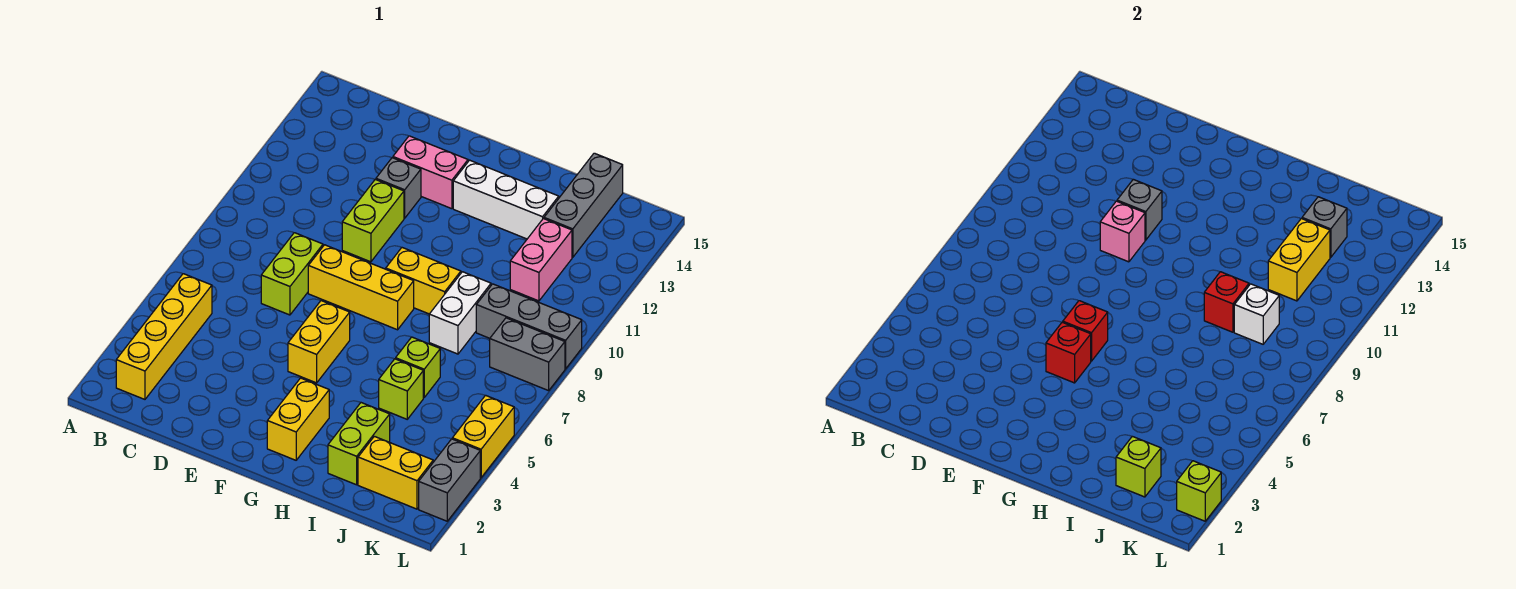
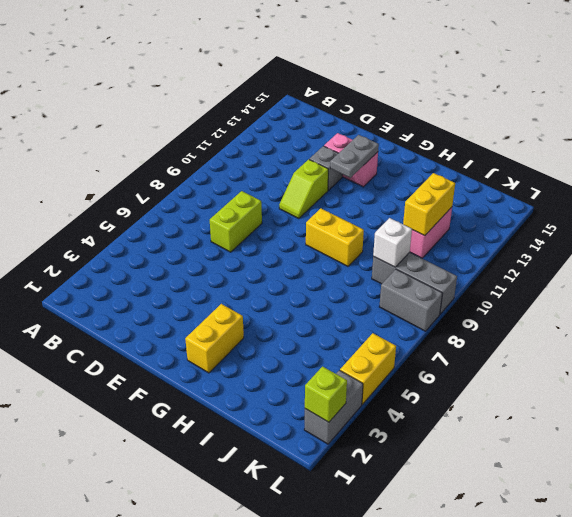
lime slope E10:E11 level 1 top 11 -> lime brick E10:E11 level 1
grey plate F12:F13 level 2 -> none
none -> yellow brick B2:B5 level 1
none -> yellow brick E8:G8 level 1
none -> yellow brick F5:F6 level 1
none -> white brick G13:I13 level 1

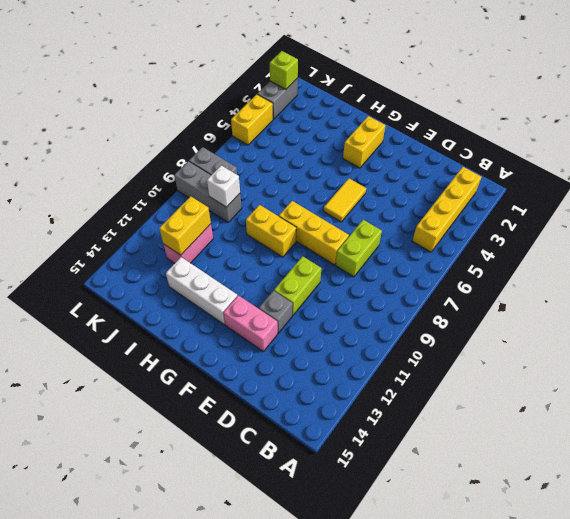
yellow tile F5:F6 level 1 -> yellow brick F5:F6 level 1
none -> lime brick I2:I3 level 1
none -> lime brick I5 level 1
none -> lime brick I6 level 1
none -> white brick I8:I9 level 1

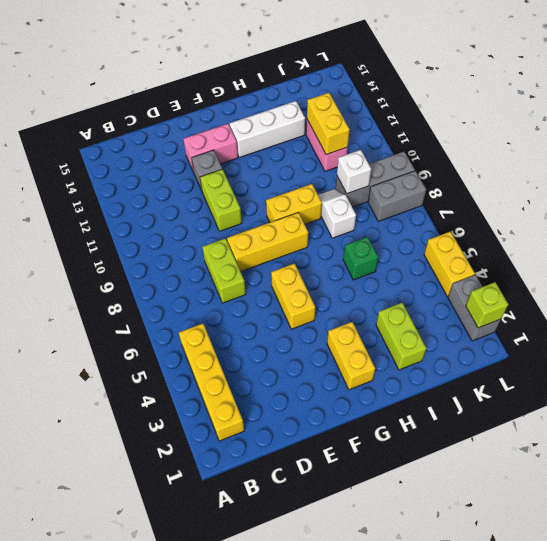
green brick I6 level 1 -> lime brick I6 level 1
white slope I8:I9 level 1 top 8 -> white brick I8:I9 level 1
none -> lime brick I5 level 1
none -> yellow brick J2:K2 level 1
none -> grey brick J13:J15 level 1
none -> pink brick E10 level 2

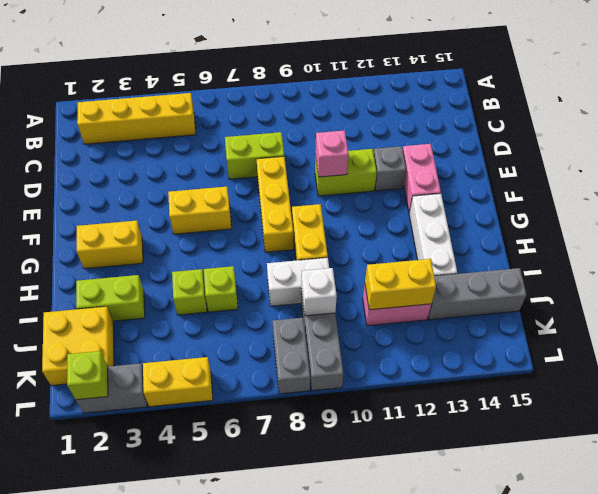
yellow brick J1:K2 level 1 -> yellow brick J2:K2 level 1
none -> grey brick E11 level 2
none -> red brick F5 level 2
none -> red brick F6 level 2
none -> red brick I9 level 2

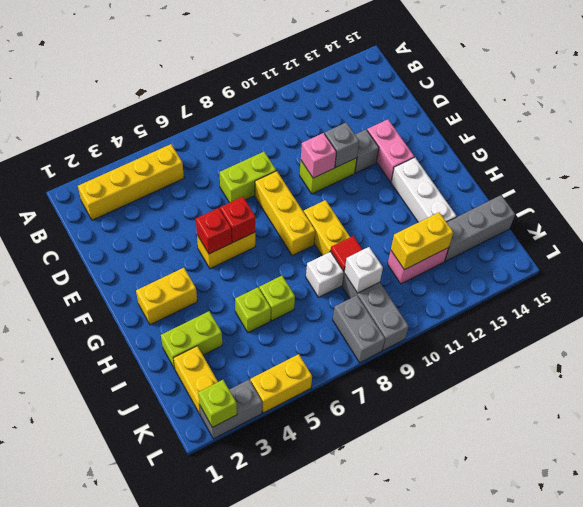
red tile I9 level 2 -> red brick I9 level 2
none -> lime brick J2 level 2
none -> grey brick J13 level 2

